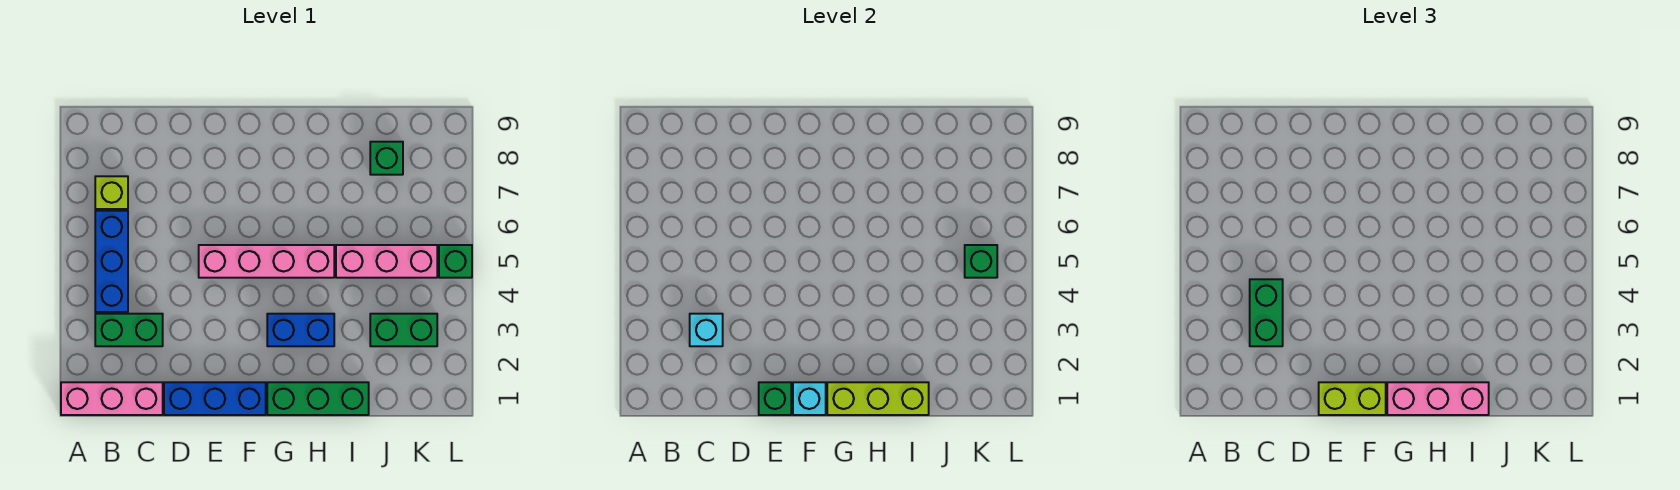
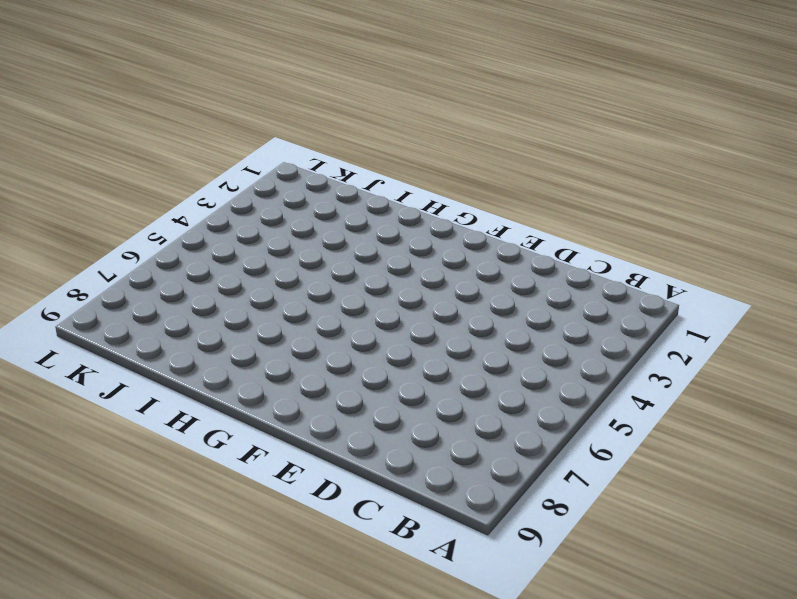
none -> pink brick A1:C1 level 1
none -> green brick B3:C3 level 1
none -> blue brick B4:B6 level 1

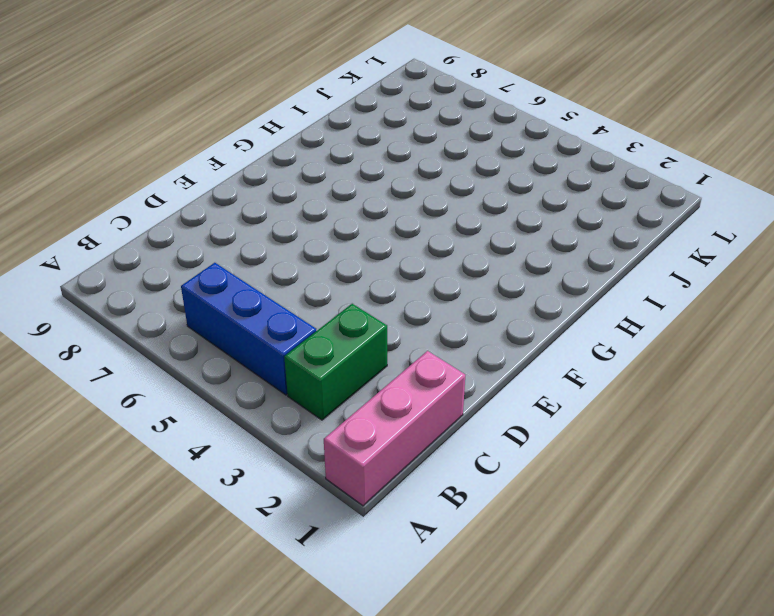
none -> lime brick B7 level 1
none -> blue brick D1:F1 level 1
none -> pink brick E5:H5 level 1

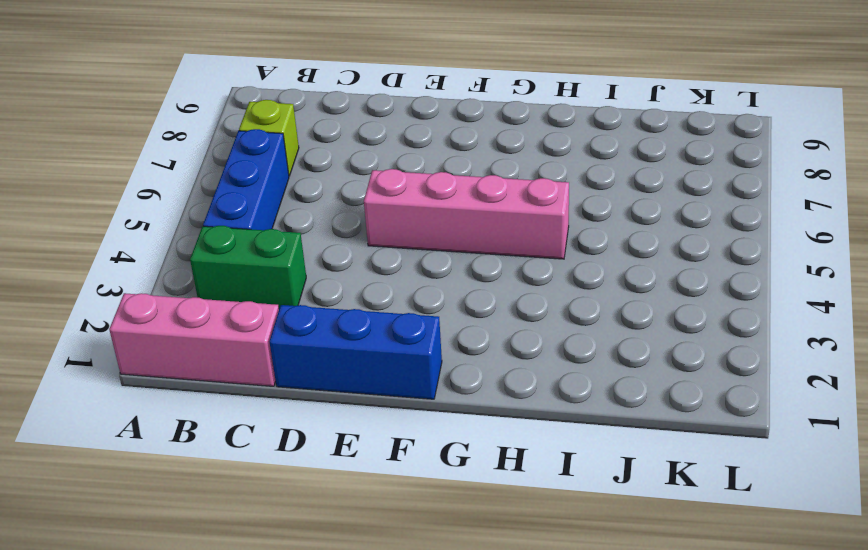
none -> green brick G1:I1 level 1
none -> blue brick G3:H3 level 1
none -> pink brick I5:K5 level 1

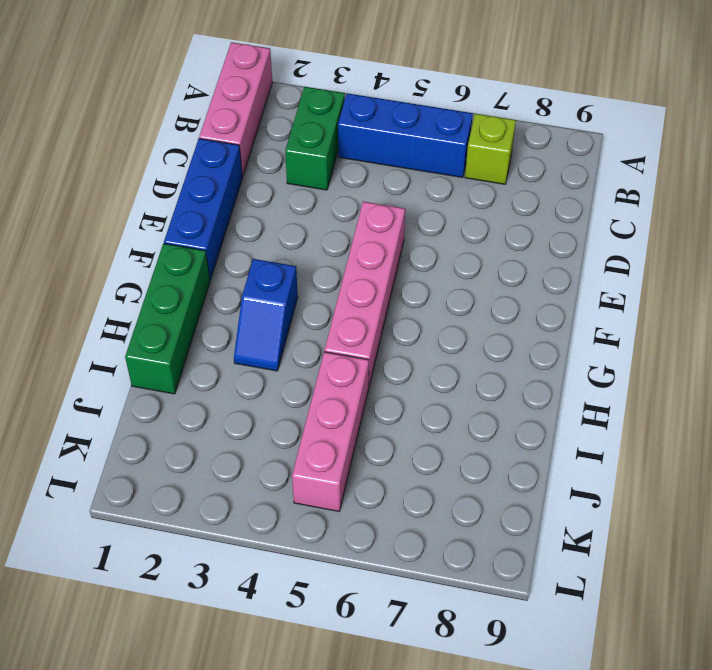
blue slope G3:H3 level 1 top G -> blue brick G3:H3 level 1
none -> green brick J3:K3 level 1
none -> green brick J8 level 1
none -> green brick L5 level 1

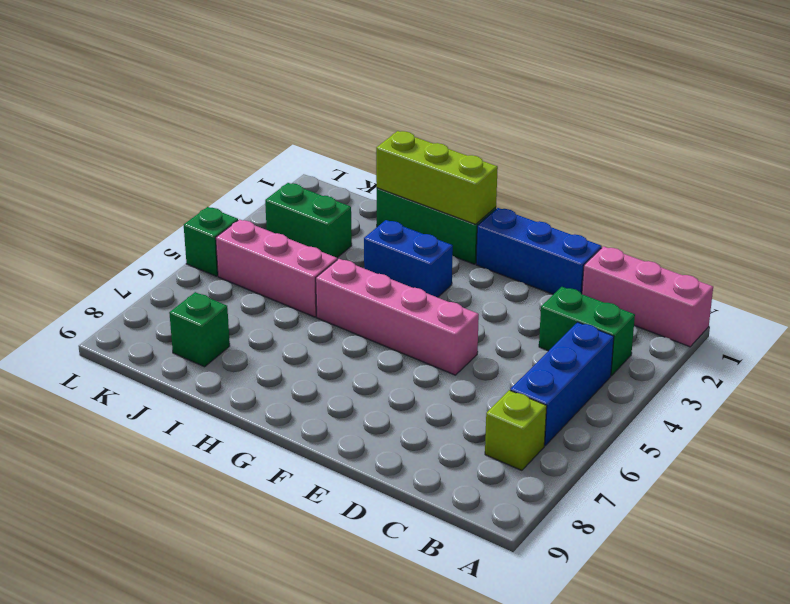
none -> cyan brick C3 level 2
none -> green brick E1 level 2
none -> cyan brick F1 level 2

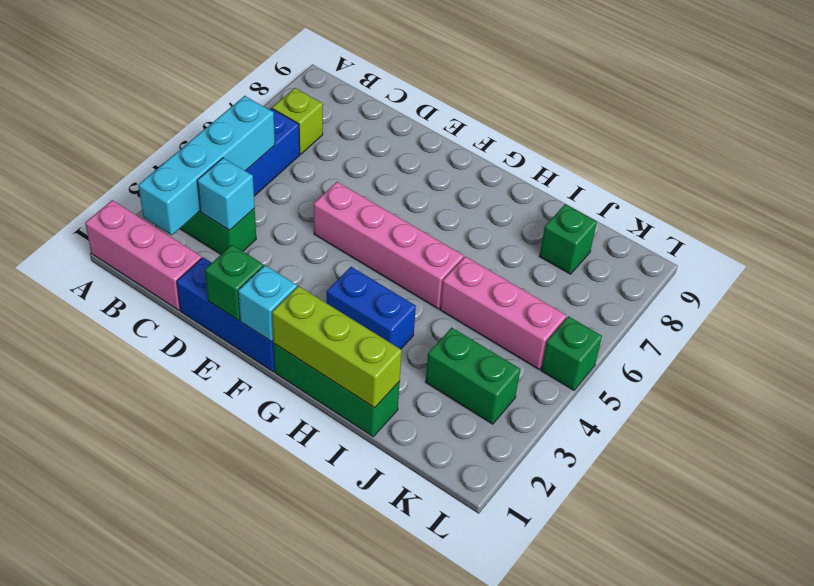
cyan brick B2:B5 level 2 -> none
none -> green brick K5 level 2
none -> green brick C3:C4 level 3
none -> lime brick E1:F1 level 3

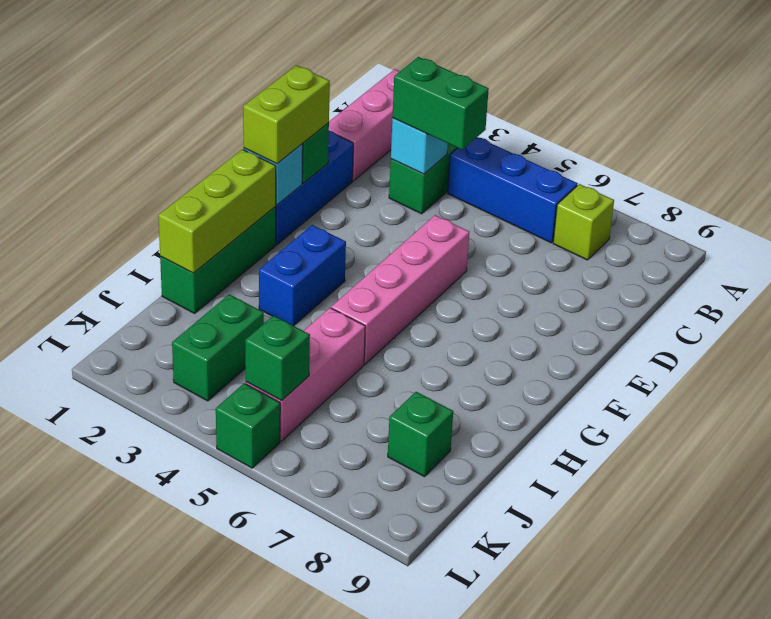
none -> pink brick G1:I1 level 3

